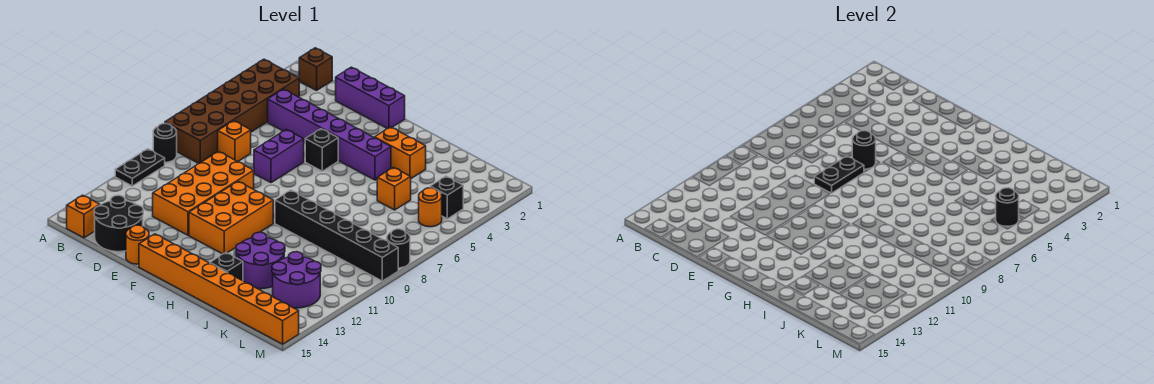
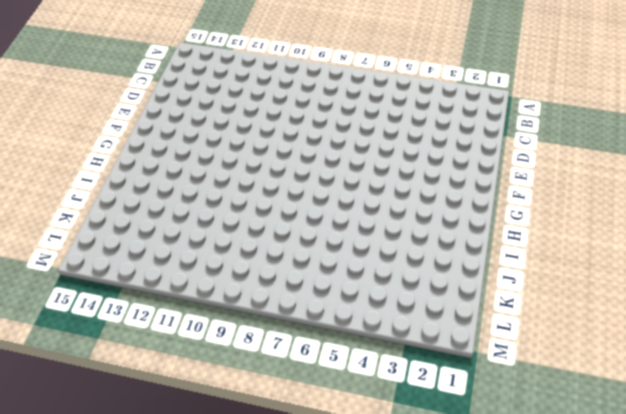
none -> brown brick A3:B8 level 1
none -> black round brick A9 level 1
none -> black plate A10:A11 level 1

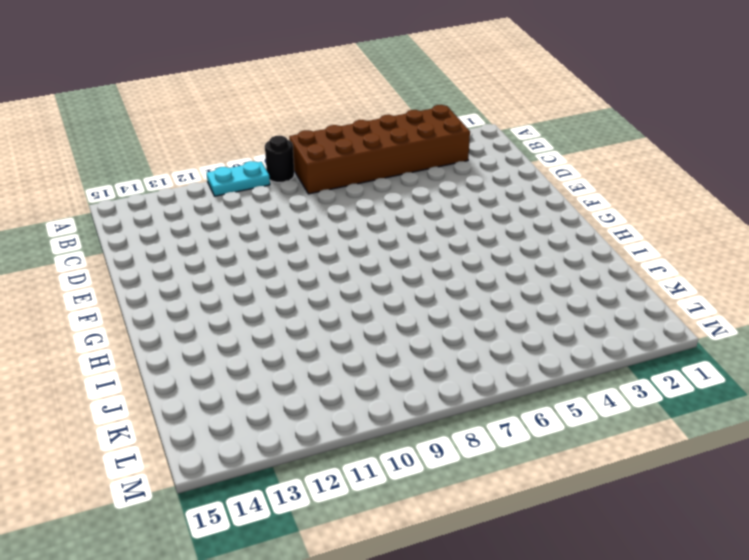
cyan plate A10:A11 level 1 -> black plate A10:A11 level 1
none -> brown brick B1 level 1
none -> orange brick B15 level 1
none -> purple brick C4:H4 level 1

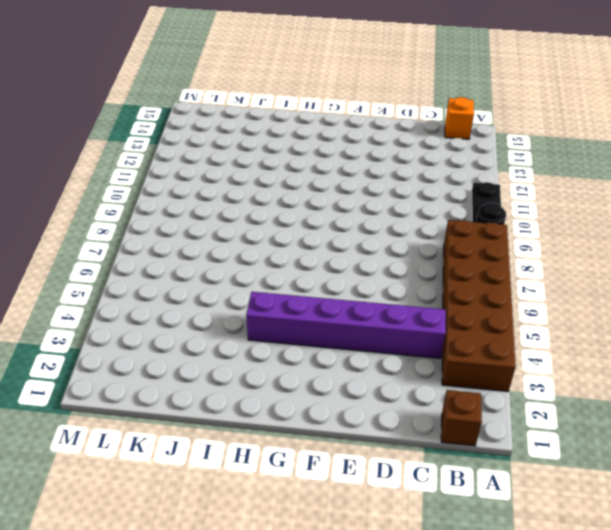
none -> orange brick C7 level 1
none -> black round brick C14:D15 level 1
none -> purple brick D1:F1 level 1

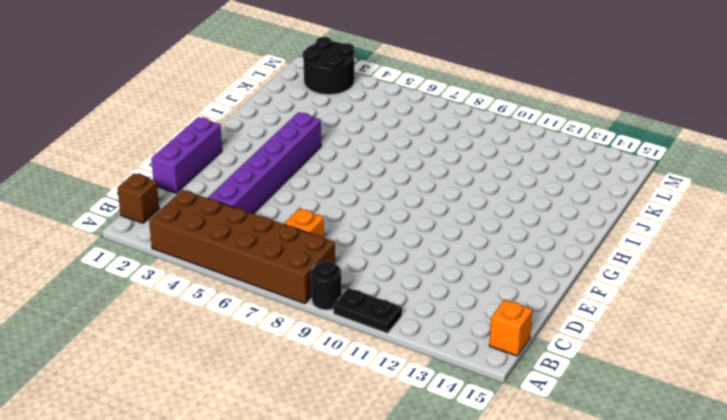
black round brick L2:M3 level 1 -> black round brick C14:D15 level 1
none -> orange brick D9:E12 level 1
none -> purple brick E6:E7 level 1
none -> orange round brick E15 level 1

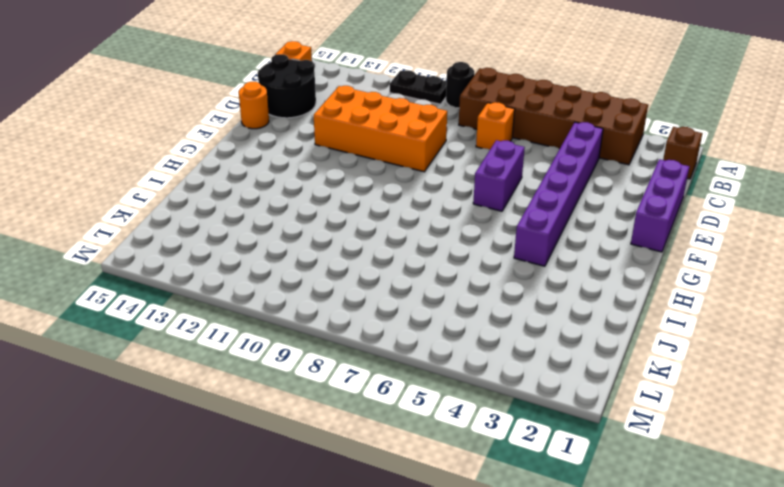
purple brick E6:F6 level 1 -> purple brick E6:E7 level 1
none -> black brick F5 level 1
none -> orange brick F10:G12 level 1
none -> orange brick F15:M15 level 1

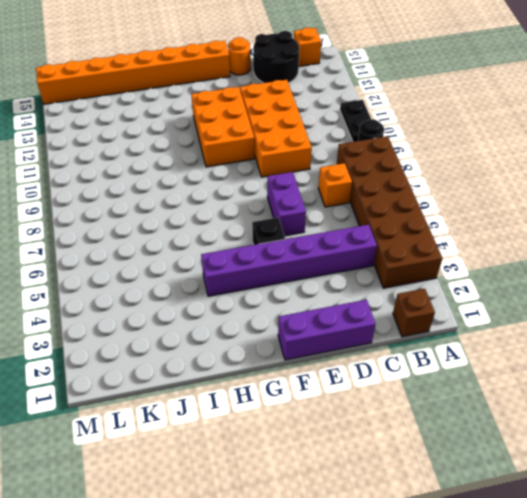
none -> orange brick H3:I3 level 1
none -> black brick H9:M9 level 1
none -> purple round brick I12:J13 level 1

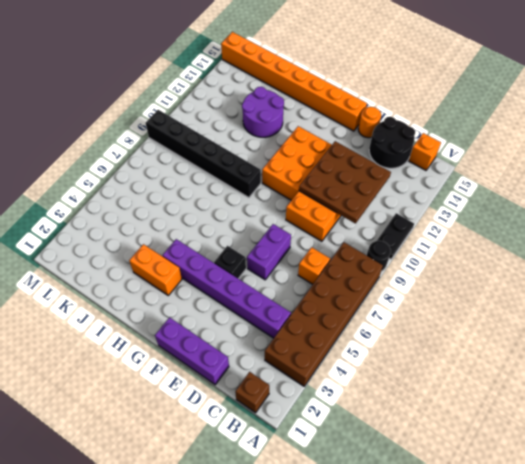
brown plate C10:E12 level 2 -> none
none -> black brick I14 level 1
none -> orange brick J5 level 1
none -> purple round brick K12:L13 level 1

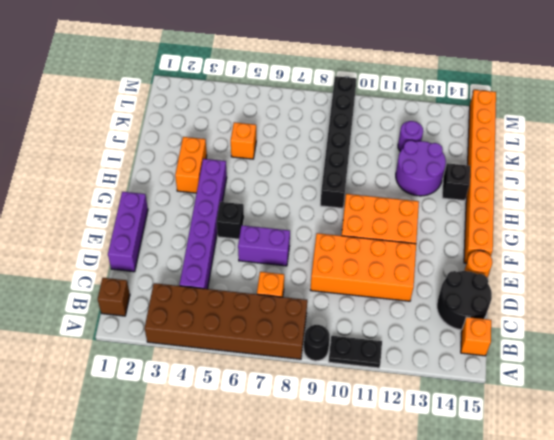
purple round brick K12 level 1 -> purple round brick K12:L13 level 1
none -> black brick L4 level 1
none -> orange round brick L5 level 1
none -> black round brick M8 level 1

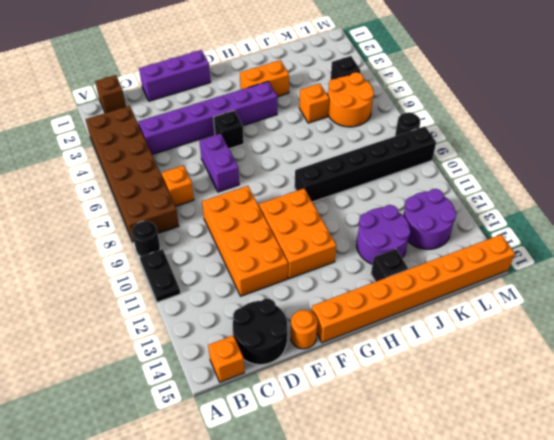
orange round brick K5:L6 level 1 -> orange round brick L5 level 1
none -> black round brick E6 level 2
none -> black plate E7:E8 level 2
none -> black round brick L5 level 2

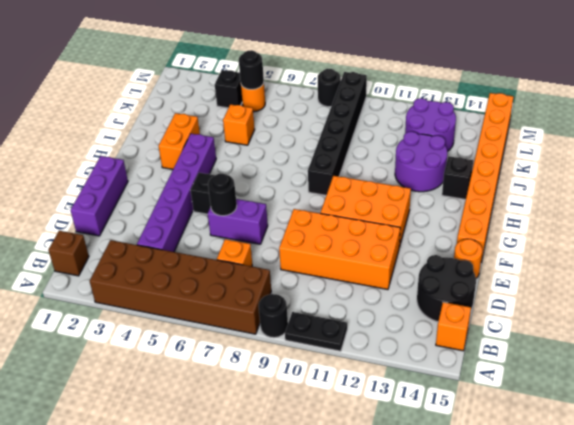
none -> black plate E7:E8 level 2

